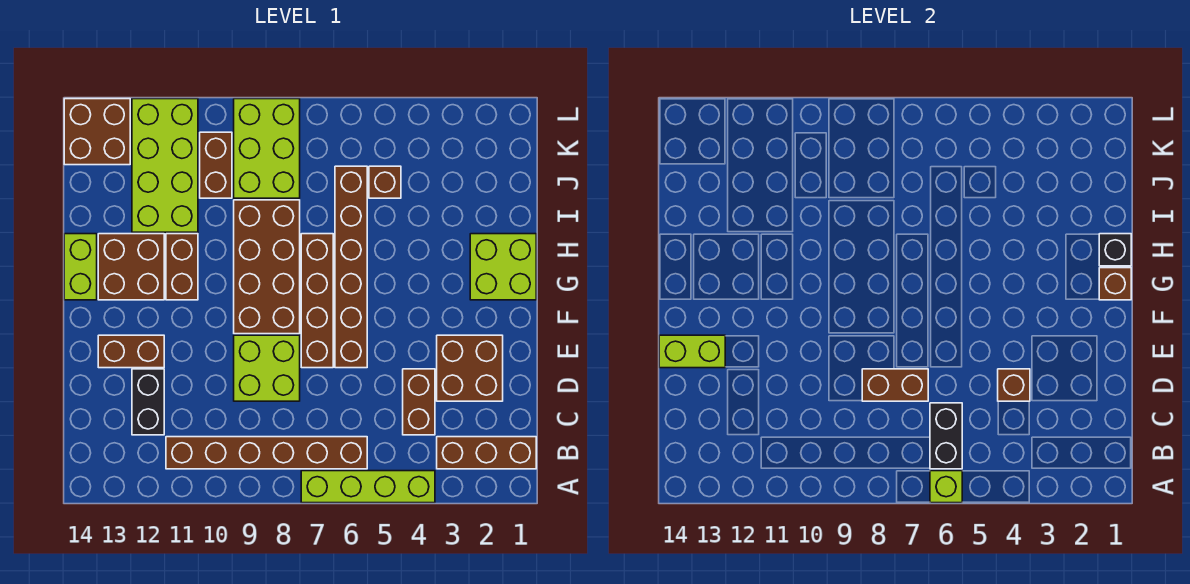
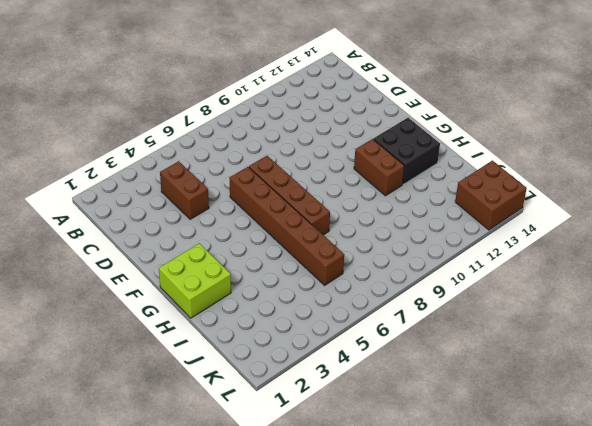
black brick G12:H13 level 1 -> brown brick G12:H13 level 1
none -> lime brick A4:A7 level 1
none -> brown brick B1:B3 level 1
none -> brown brick B6:B11 level 1

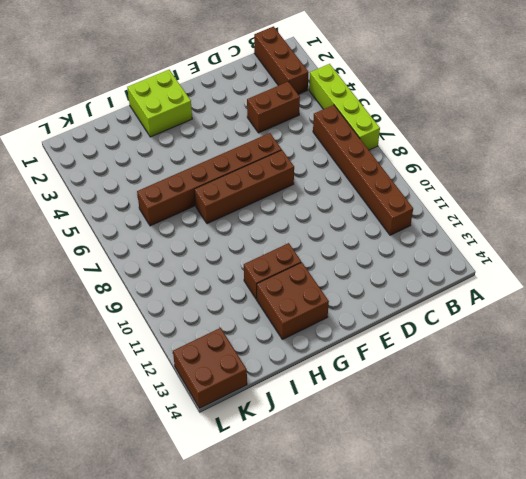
none -> black brick C12:D12 level 1
none -> brown brick D2:E3 level 1
none -> lime brick D8:E9 level 1

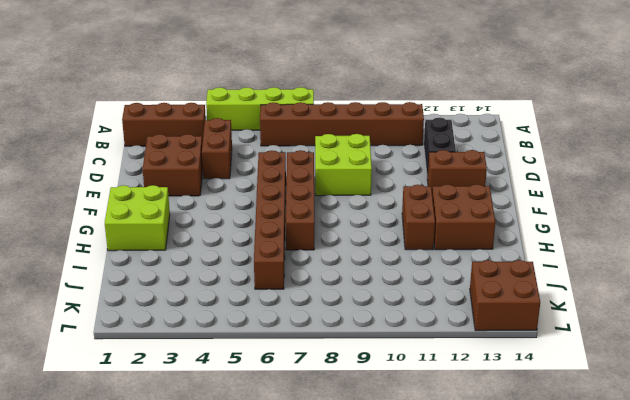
none -> brown brick F8:I9 level 1
none -> lime brick G14:H14 level 1
none -> lime brick I11:L12 level 1

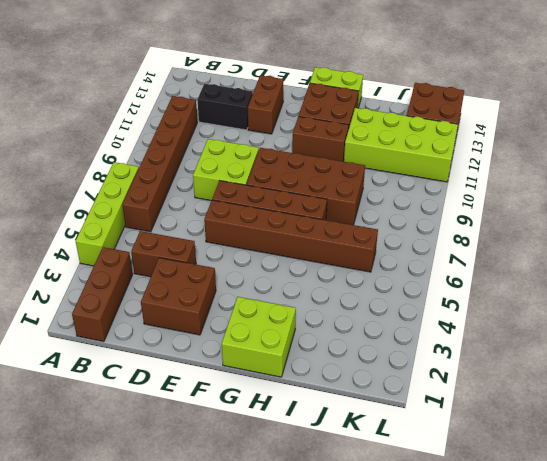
none -> brown brick J5 level 1
none -> lime brick J8:L9 level 1
none -> brown brick J10:K10 level 1

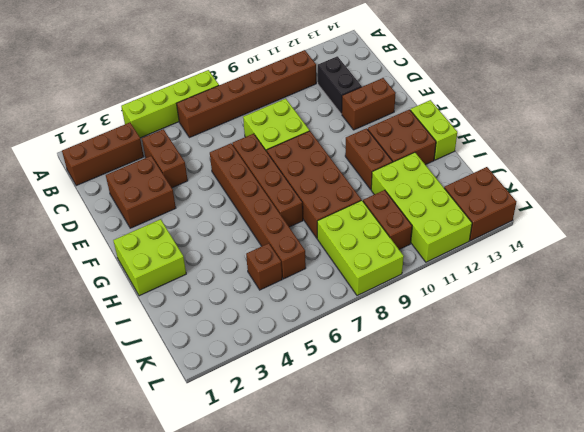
none -> lime brick A6 level 2
none -> black brick B6:C6 level 2
none -> brown brick D4 level 2

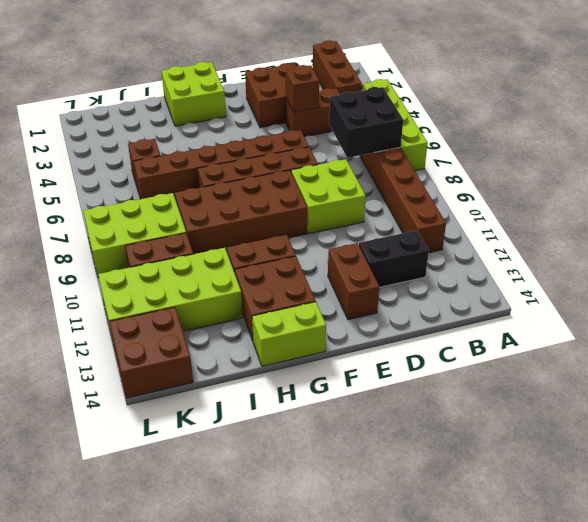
black brick B6:C7 level 2 -> black brick B6:C6 level 2
none -> lime brick A6 level 2
none -> brown brick D7:D8 level 2
none -> lime brick E13:E14 level 2

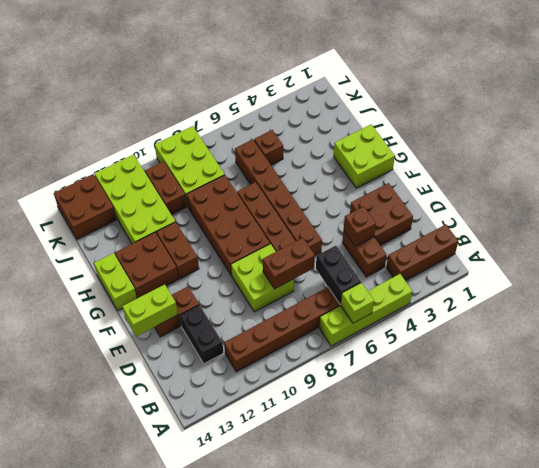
none -> brown brick G1 level 2
none -> black brick H1 level 2

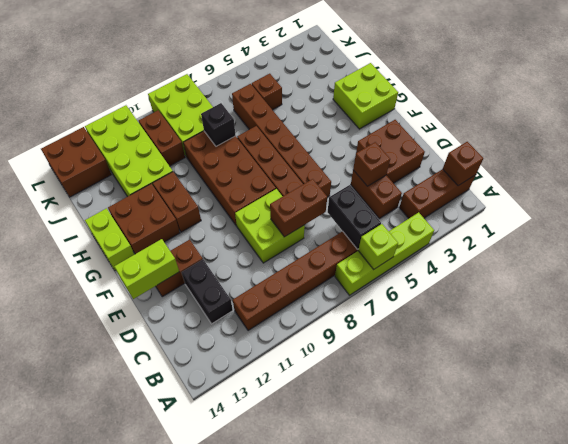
brown brick B1 level 2 -> brown brick G1 level 2
black brick I8 level 2 -> black brick H1 level 2

